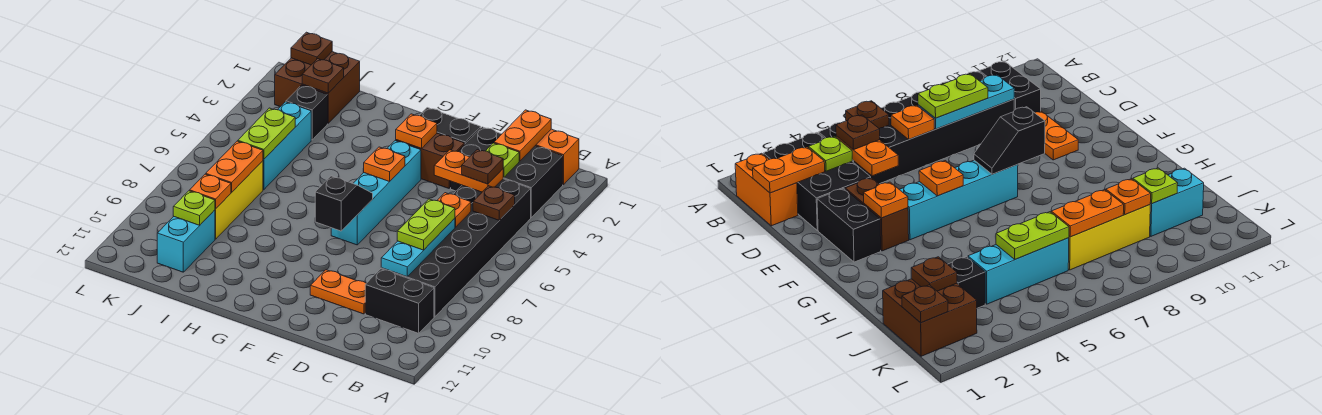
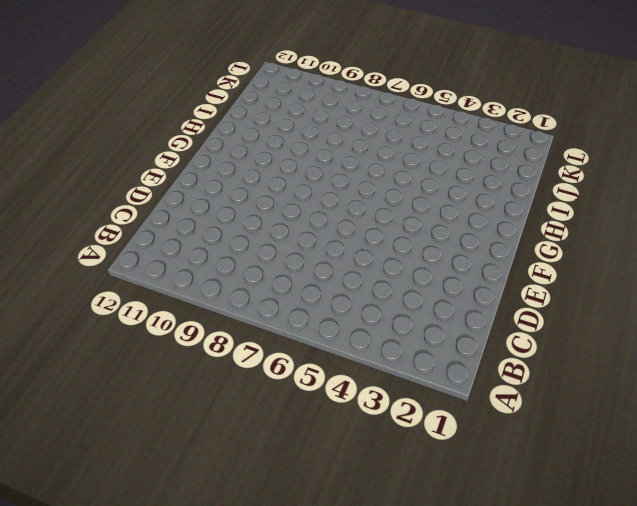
none -> orange brick B1:C1 level 1
none -> black brick B2:D3 level 1
none -> black brick B4:C9 level 1
none -> black brick B10:C10 level 1

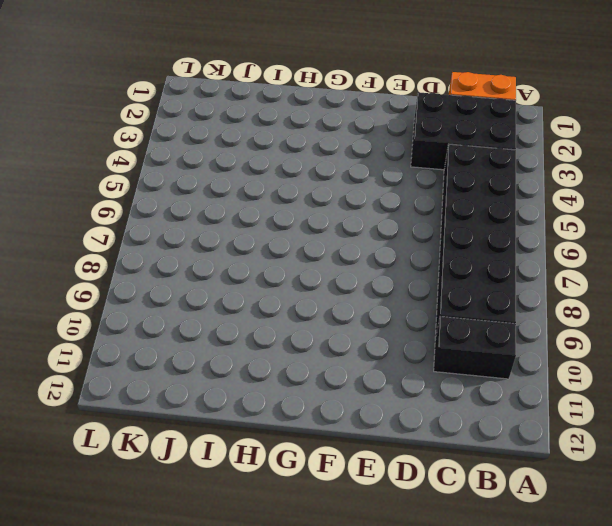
none -> orange plate D10:E10 level 1
none -> black brick E2:F2 level 1
none -> brown brick E3:F3 level 1
none -> cyan brick F4:F7 level 1

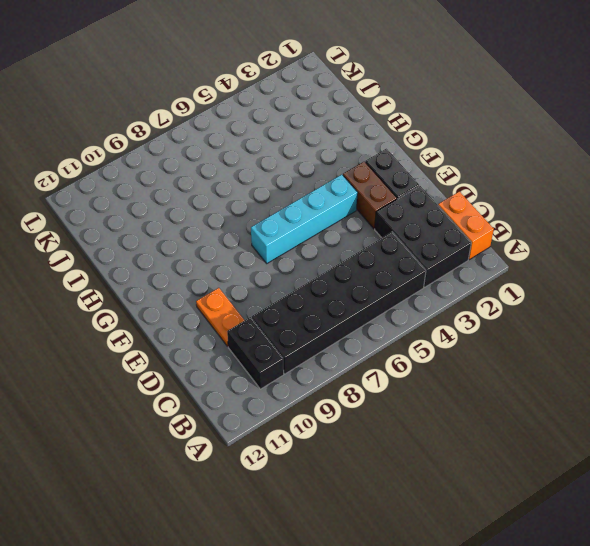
none -> brown brick J1:K2 level 1
none -> black brick J3 level 1
none -> cyan brick J4:J6 level 1
none -> yellow brick J7:J9 level 1

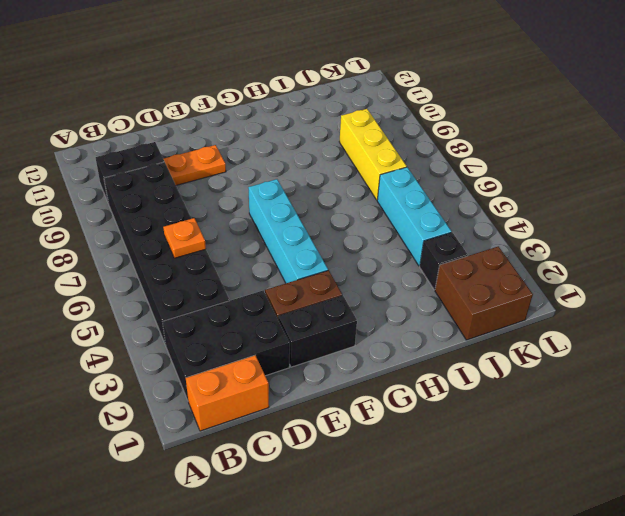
none -> cyan brick J10:J11 level 1
none -> brown plate B5 level 2
none -> orange plate C1:C2 level 2
none -> lime plate C3 level 2

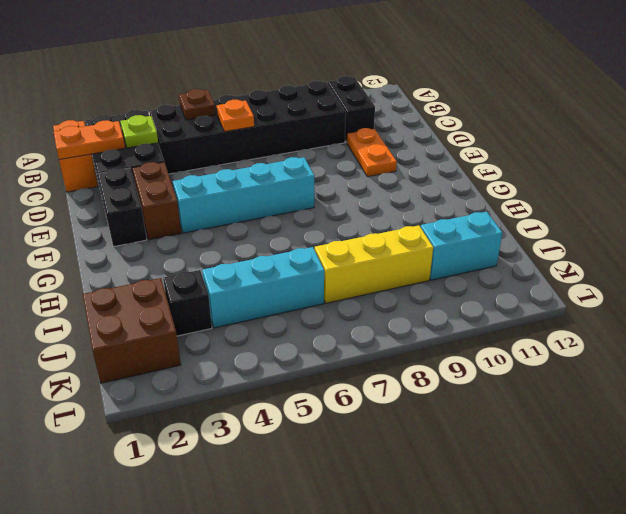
none -> orange plate C4:D4 level 2
none -> cyan plate C7:C9 level 2
none -> orange plate F3 level 2
none -> orange plate F5 level 2

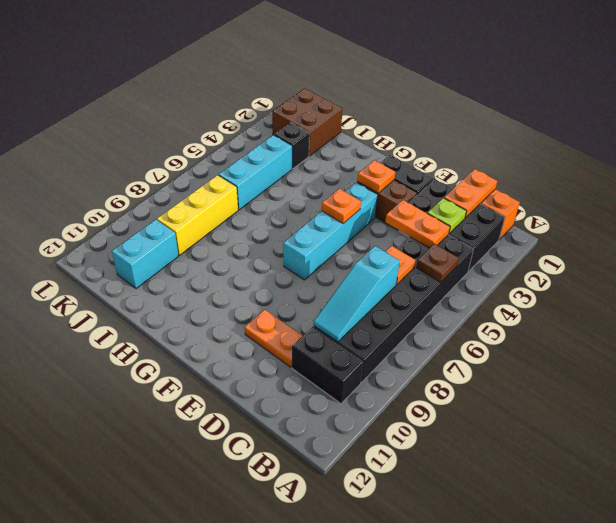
cyan slope C7:C9 level 2 top 7 -> cyan plate C7:C9 level 2
none -> black slope F7:F8 level 2 top 8
none -> brown plate J2 level 2
none -> lime plate J5:J6 level 2
none -> orange plate J7:J8 level 2

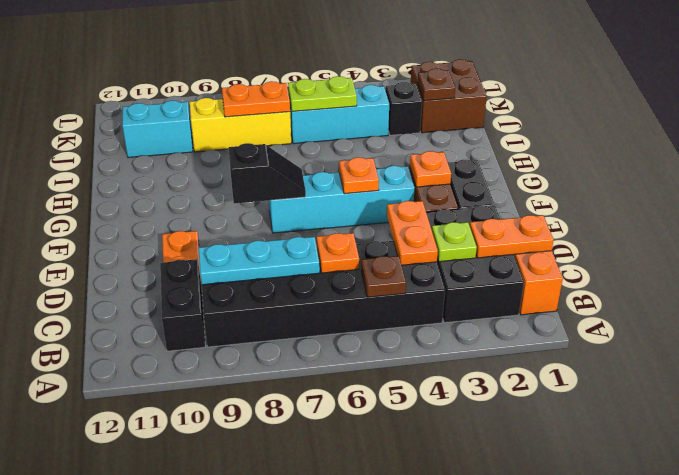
none -> orange plate J9 level 2
none -> lime plate J10 level 2
none -> brown plate K1 level 2
none -> brown plate C4 level 3

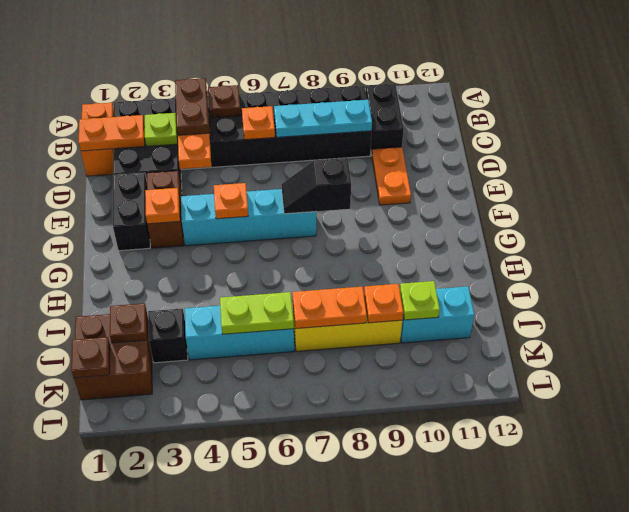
brown plate B4:C4 level 3 -> brown plate C4 level 3
none -> lime plate C7:C8 level 3

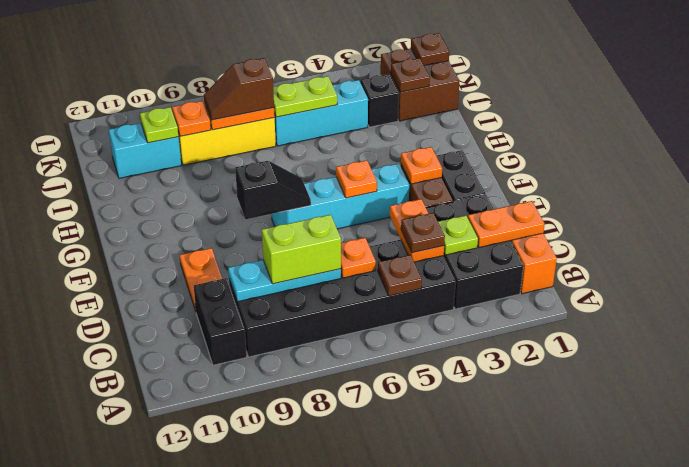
lime brick C7:C8 level 3 -> lime plate C7:C8 level 3
brown slope J7:J8 level 3 top 7 -> none

